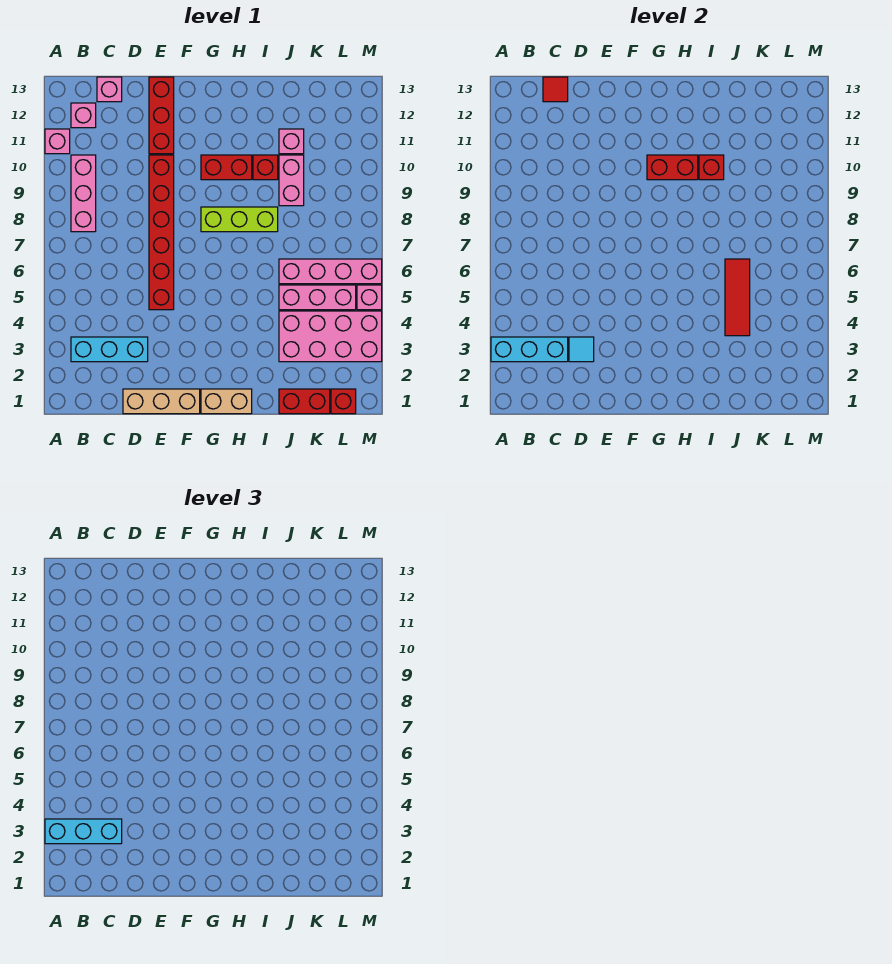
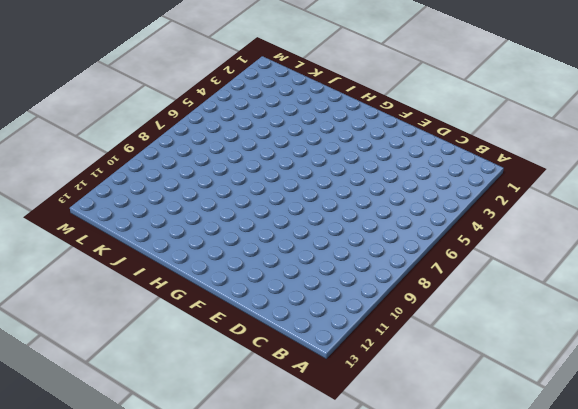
none -> pink brick A11 level 1
none -> cyan brick B3:D3 level 1
none -> pink brick B8:B10 level 1

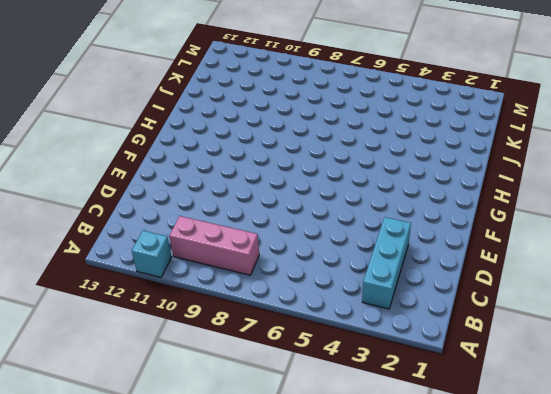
cyan brick A11 level 1 -> pink brick A11 level 1
none -> pink brick B12 level 1
none -> pink brick C13 level 1
none -> tan brick D1:F1 level 1

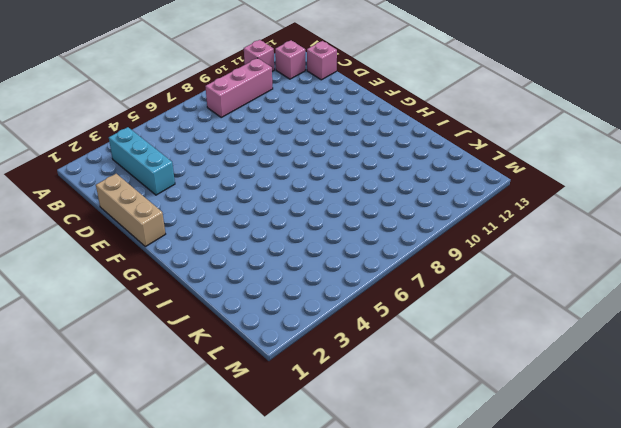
none -> red brick E5:E10 level 1
none -> red brick E11:E13 level 1
none -> tan brick G1:H1 level 1

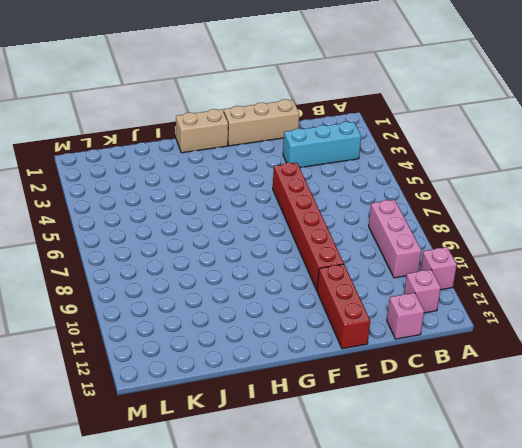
none -> lime brick G8:I8 level 1
none -> red brick G10:H10 level 1
none -> red brick I10 level 1

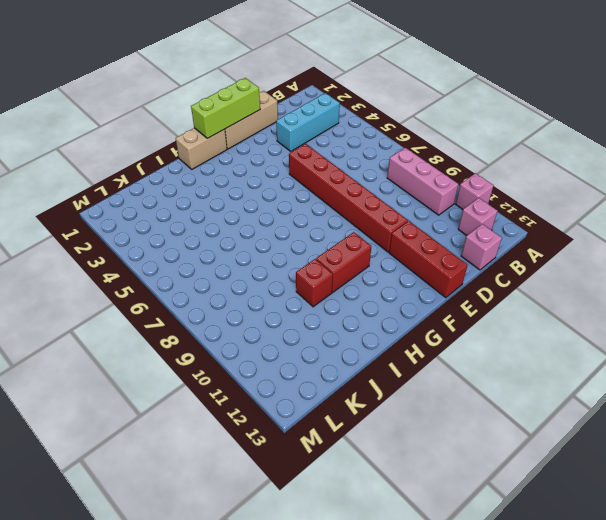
lime brick E1:G1 level 2 -> lime brick G8:I8 level 1
none -> red brick J1:K1 level 1
none -> pink brick J3:M4 level 1
none -> pink brick J5:L5 level 1

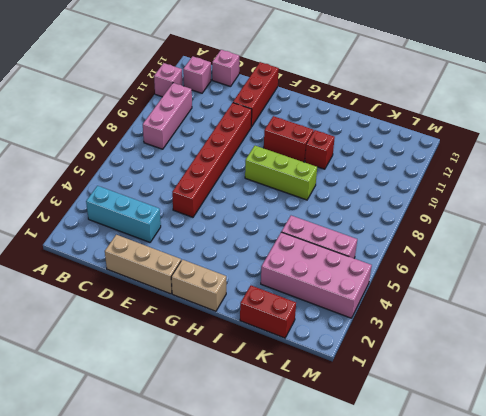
none -> pink brick J6:M6 level 1
none -> pink brick J9:J10 level 1
none -> pink brick J11 level 1

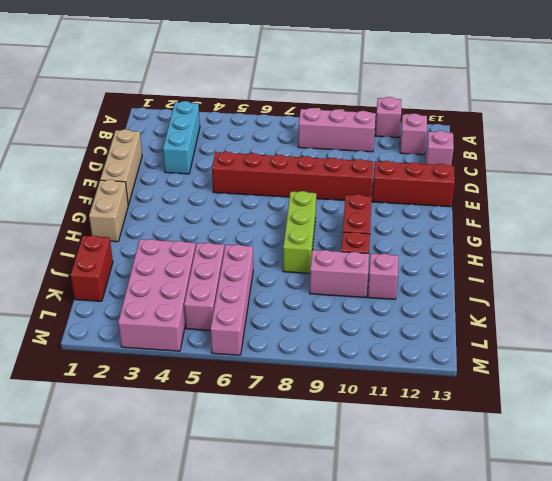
none -> red brick L1 level 1
none -> pink brick M5 level 1
none -> cyan brick A3:C3 level 2

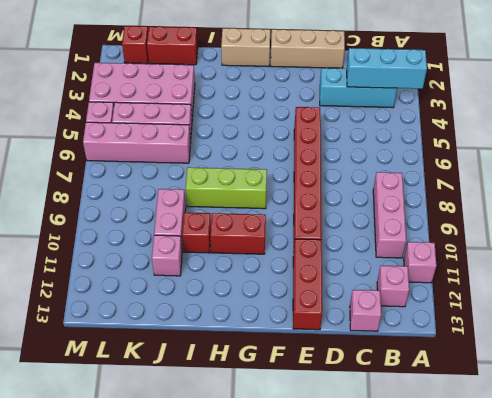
none -> red tile C13 level 2
none -> cyan tile D3 level 2
none -> red brick G10:H10 level 2

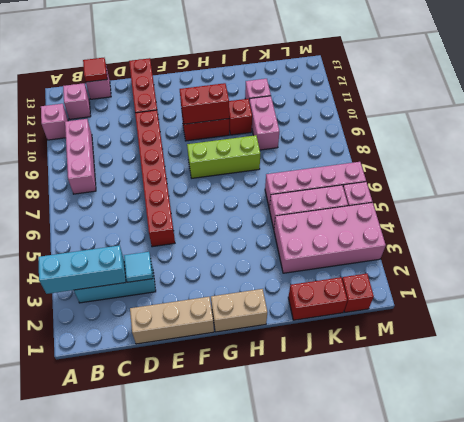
none -> red brick I10 level 2
none -> red tile J4:J6 level 2
none -> cyan brick A3:C3 level 3

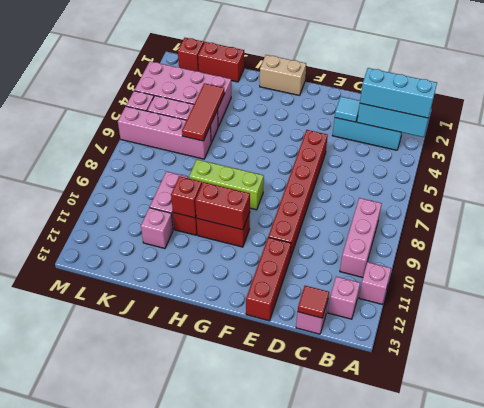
none -> tan brick D1:F1 level 1

